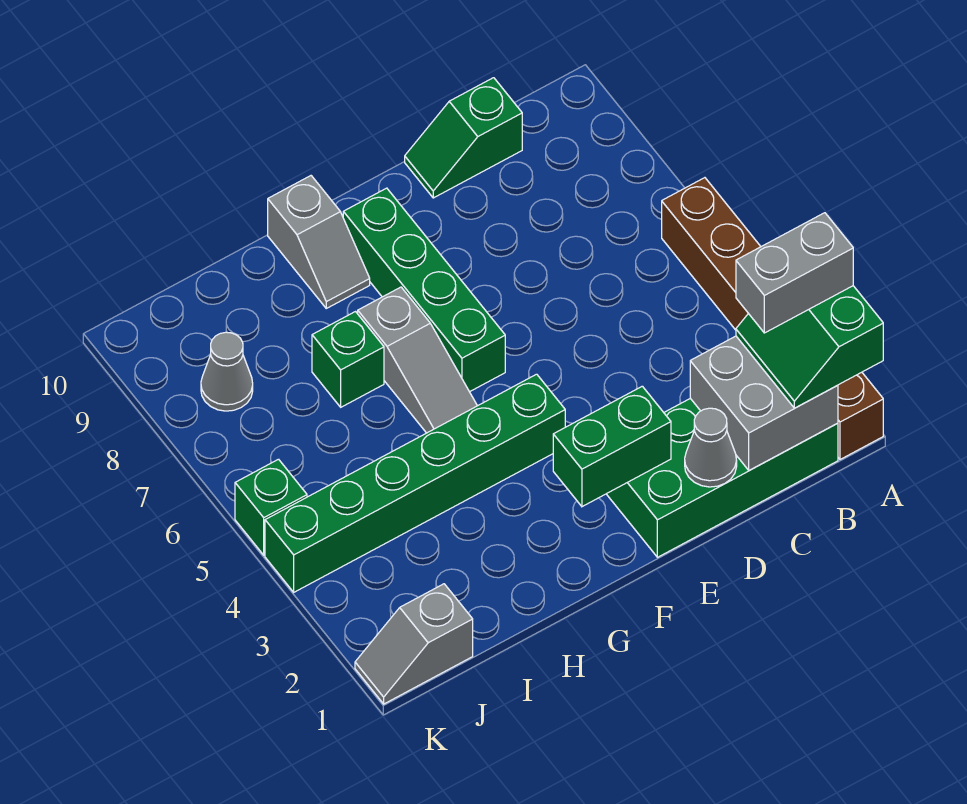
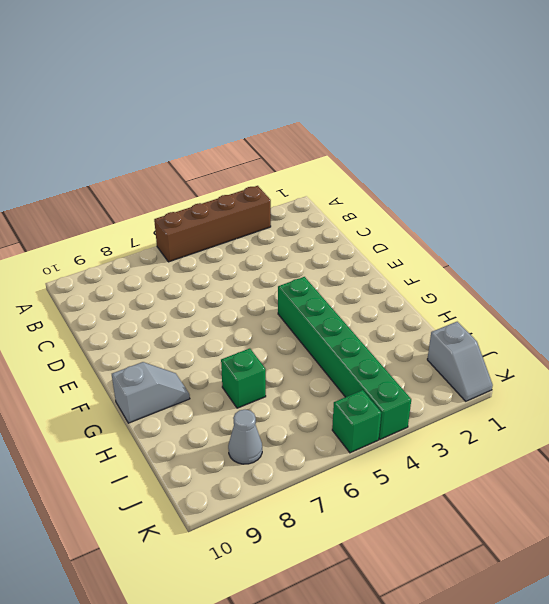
brown brick A3:A6 level 1 -> brown brick A1:A6 level 1
none -> green brick B1:E2 level 1
none -> green slope C10:D10 level 1 top C
none -> green brick F6:F9 level 1

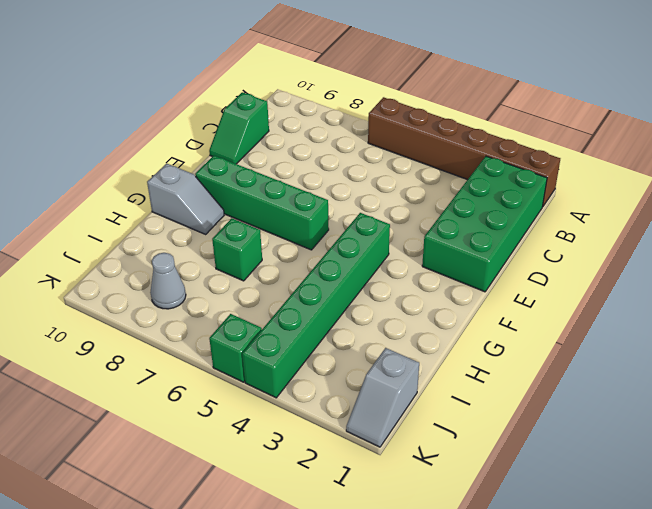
none -> grey slope G5:G7 level 1 top 7
none -> grey brick B1:C2 level 2
none -> grey cone D1 level 2

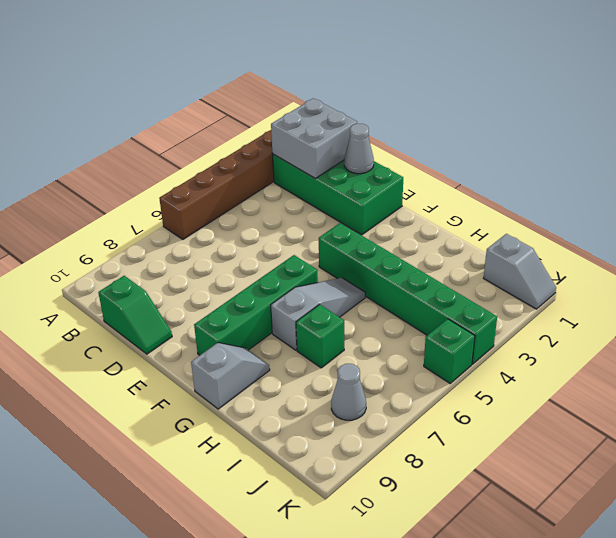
none -> green brick E2:F2 level 2
none -> green slope A1:B2 level 3 top A
none -> grey brick A2:B2 level 4

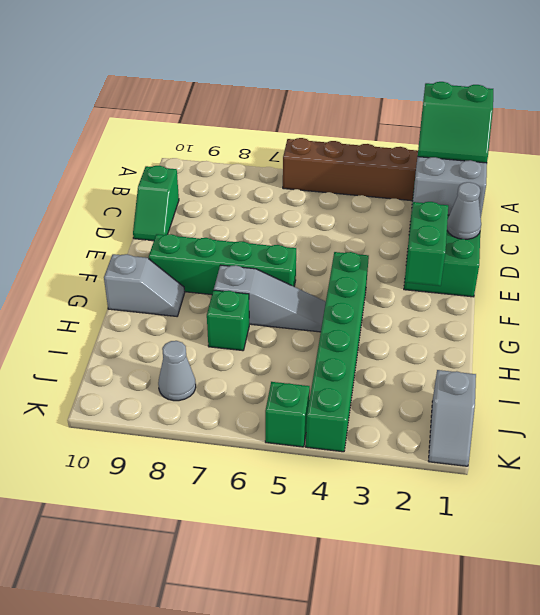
none -> grey brick A2:B2 level 4

